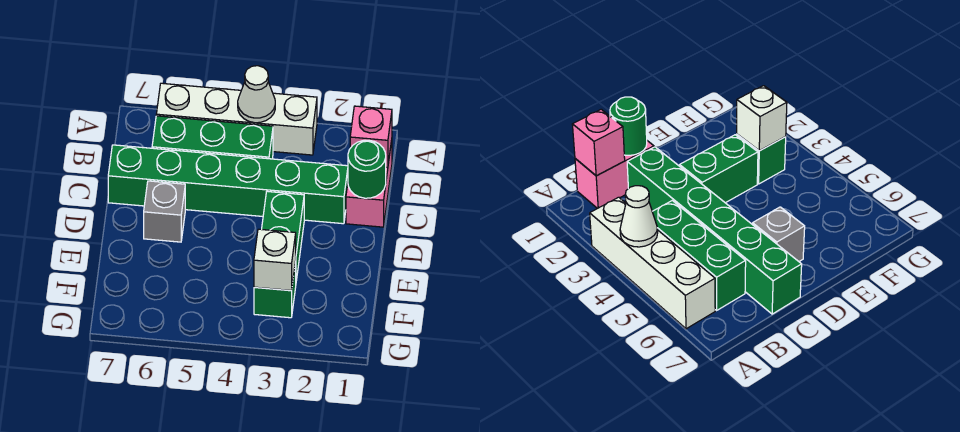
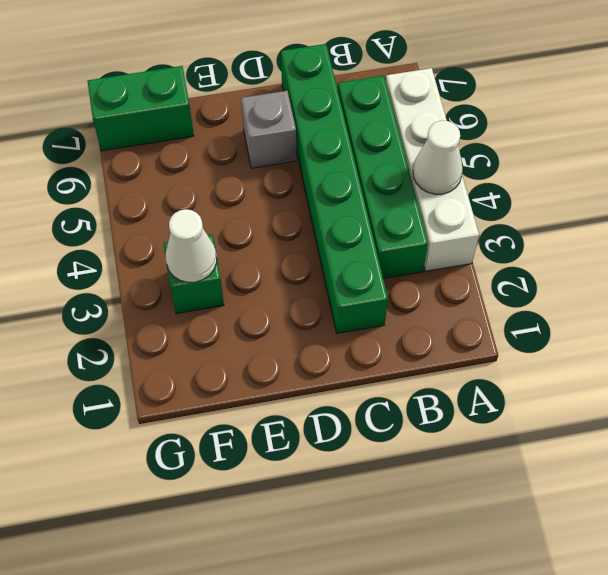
green brick B3:B6 level 1 -> green brick B4:B6 level 1
white cone F3 level 2 -> white brick F3 level 2
green brick F7:G7 level 1 -> green brick D3:E3 level 1
none -> pink brick B1:C1 level 1
none -> pink brick B1 level 2

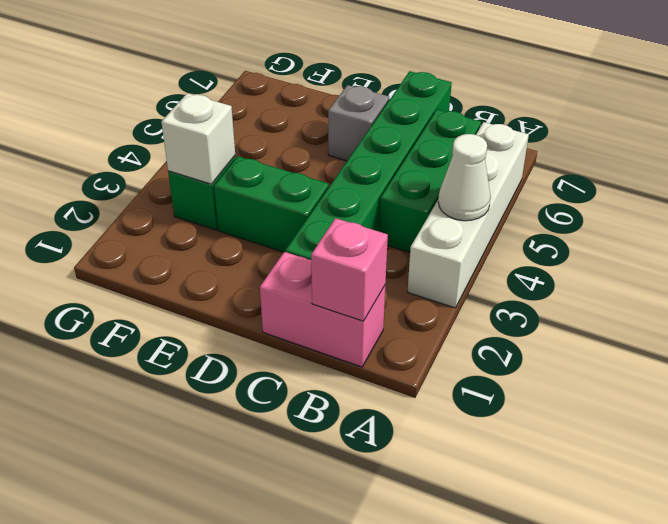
none -> green round brick C1 level 2

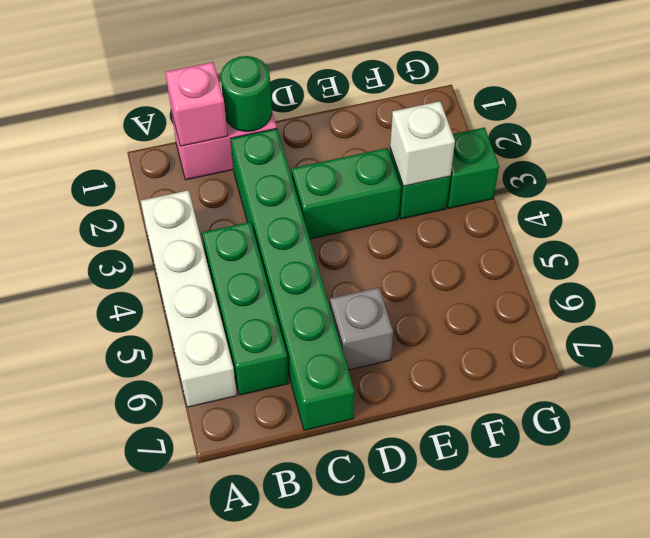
green brick G3 level 1 -> none
none -> white cone A4 level 2

